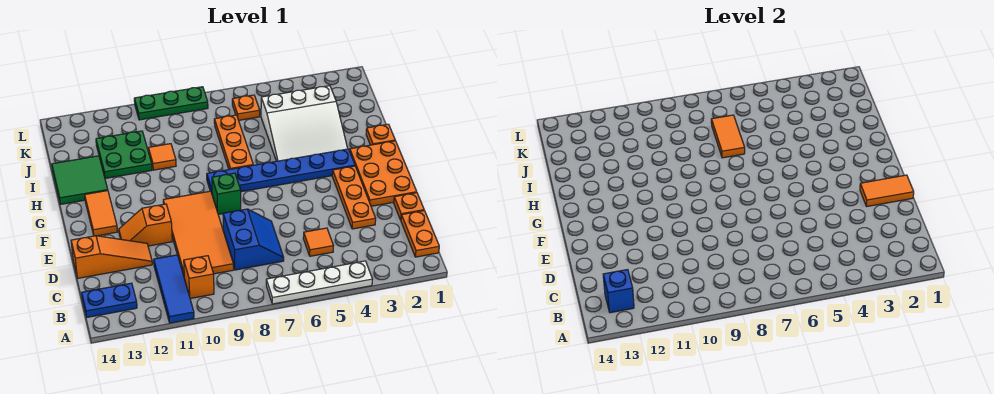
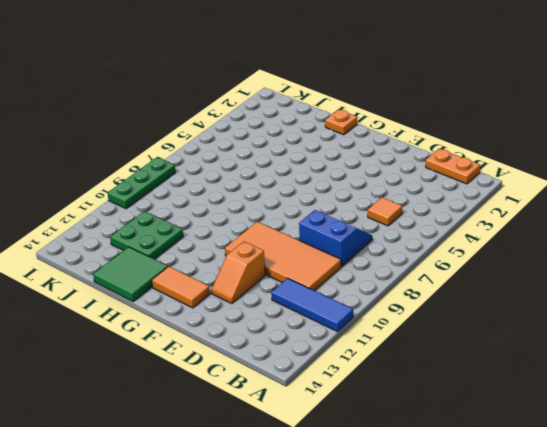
none -> white plate A4:A7 level 1
none -> orange brick B10 level 1
none -> blue plate B13:B14 level 1

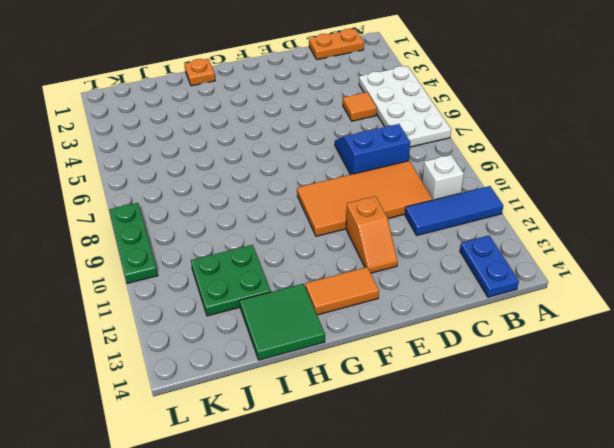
white plate A4:B7 level 1 -> white plate A4:A7 level 1
white brick B10 level 1 -> orange brick B10 level 1
none -> orange plate D1 level 1
none -> orange plate D3:F3 level 1
none -> orange slope D12:D14 level 1 top 14

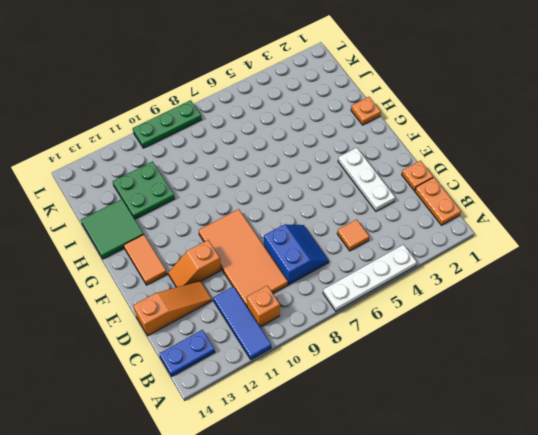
white plate D3:F3 level 1 -> orange plate D3:F3 level 1
none -> orange plate E1:G2 level 1
none -> green brick F8 level 1
none -> blue plate G3:G8 level 1

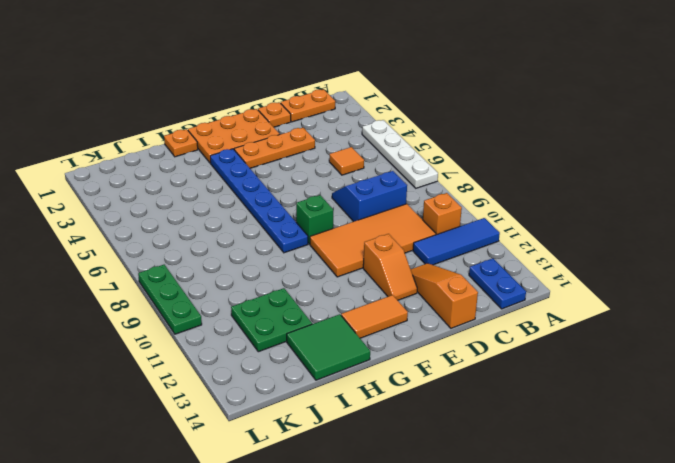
none -> white slope H3:J5 level 1 top J
none -> orange plate H7:J7 level 1
none -> orange tile I10 level 1

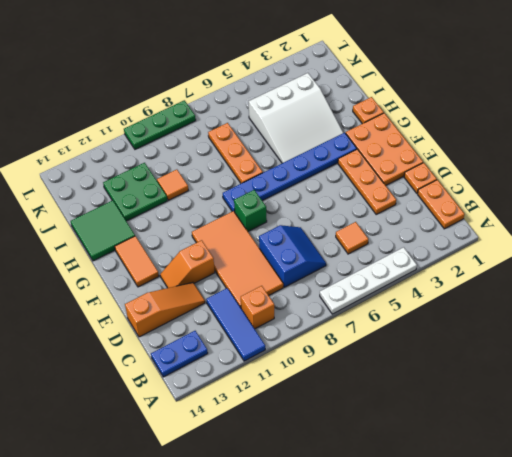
none -> orange plate K6 level 1
none -> blue brick B13 level 2
none -> orange tile E1:E2 level 2

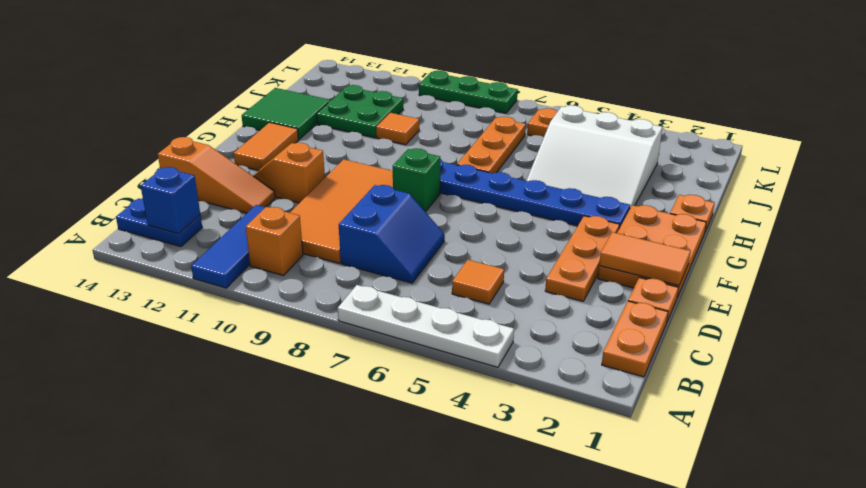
none -> orange tile I7:J7 level 2

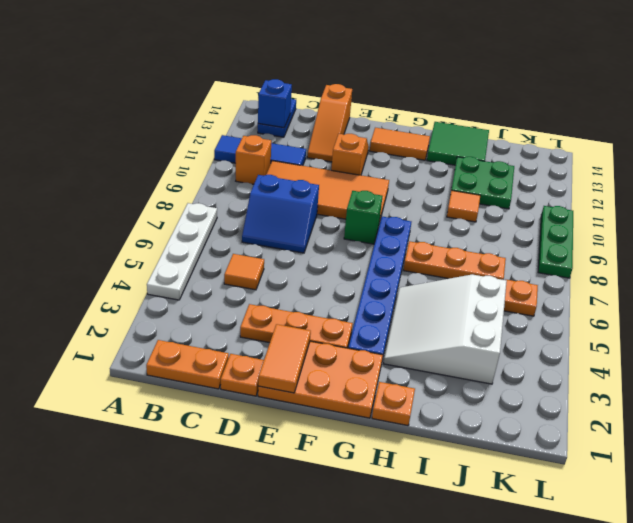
none -> orange tile I7:J7 level 2

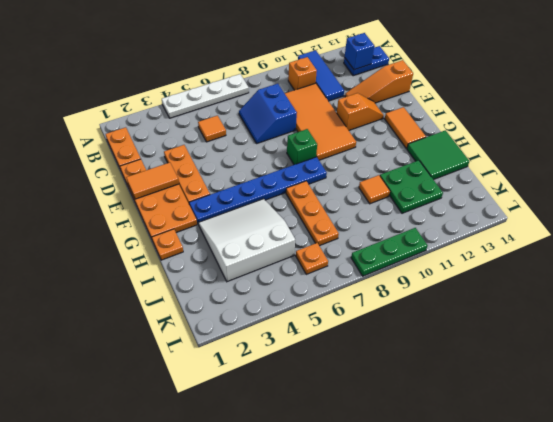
none -> orange tile I7:J7 level 2

